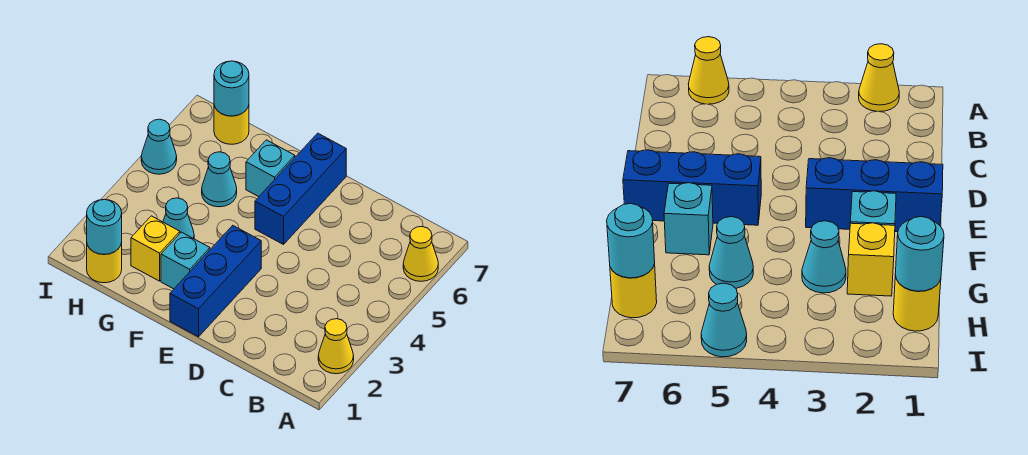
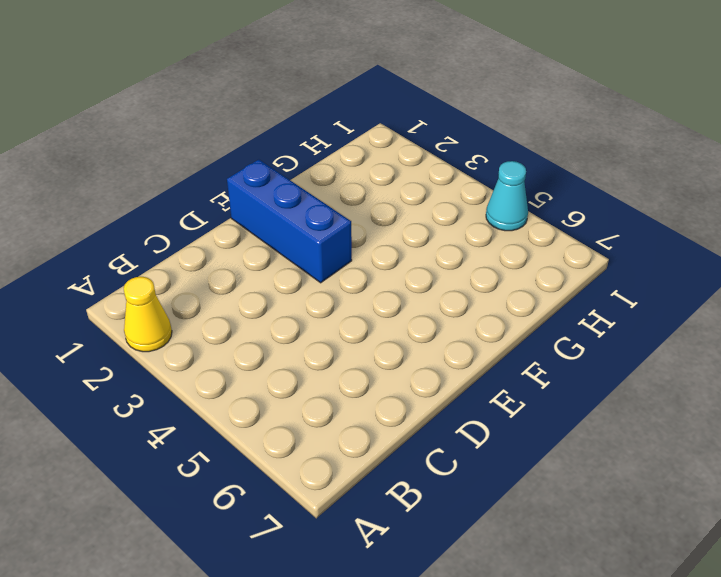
none -> yellow cone A6 level 1
none -> blue brick E5:E7 level 1
none -> cyan brick F2 level 1

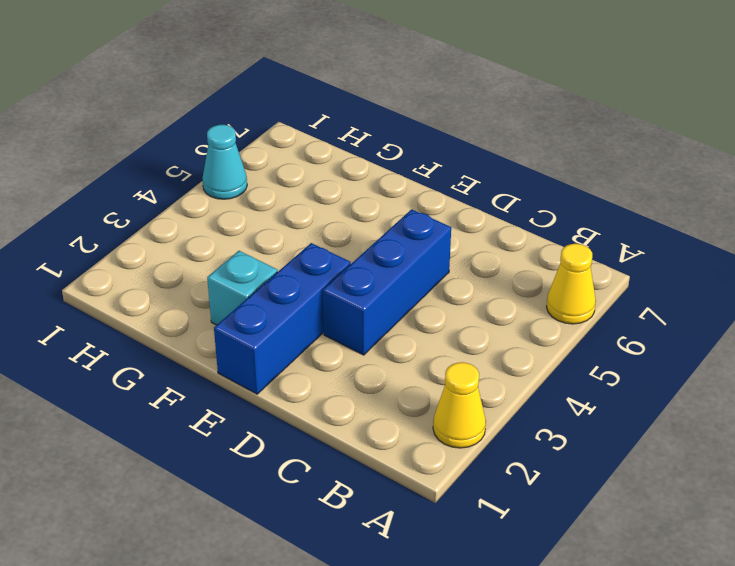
blue brick D3:D5 level 1 -> blue brick E5:E7 level 1
none -> cyan brick F6 level 1
none -> yellow brick G2 level 1
none -> cyan cone G3 level 1

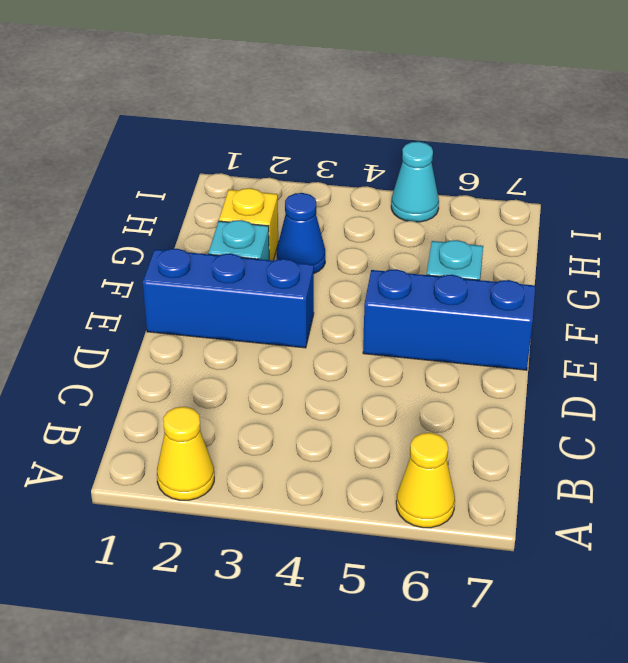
blue cone G3 level 1 -> cyan cone G3 level 1
none -> cyan cone G5 level 1
none -> yellow round brick H1 level 1
none -> yellow round brick H7 level 1

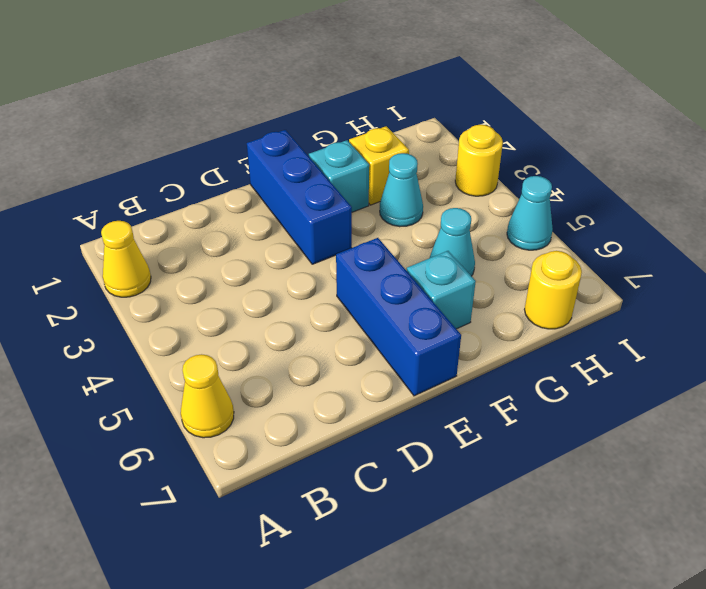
yellow round brick I3 level 1 -> yellow round brick H1 level 1
none -> cyan round brick H1 level 2
none -> cyan round brick H7 level 2

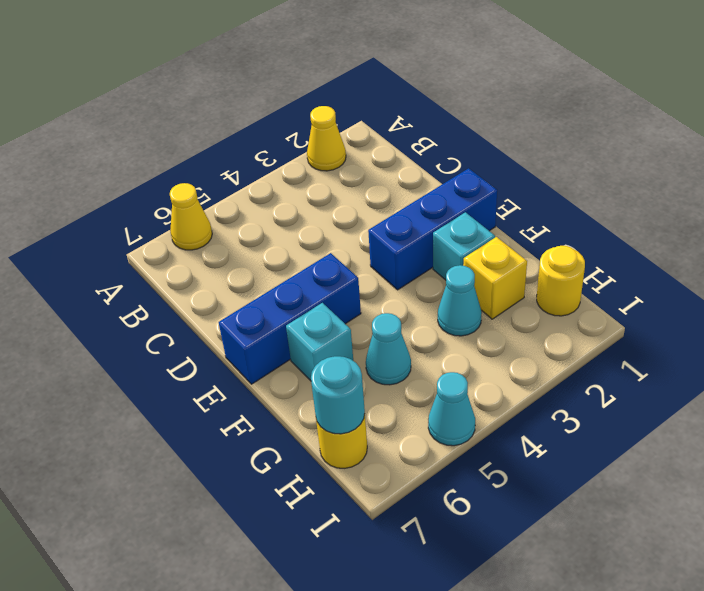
none -> cyan round brick H1 level 2

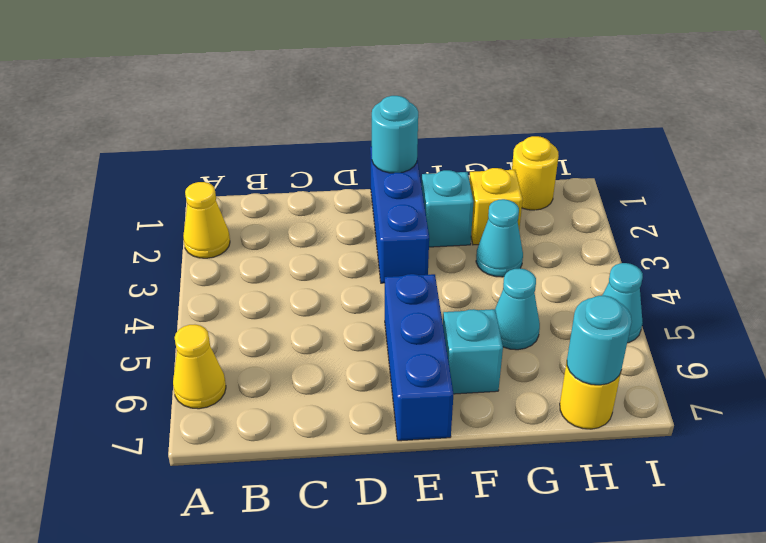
cyan round brick E1 level 2 -> cyan round brick H1 level 2

